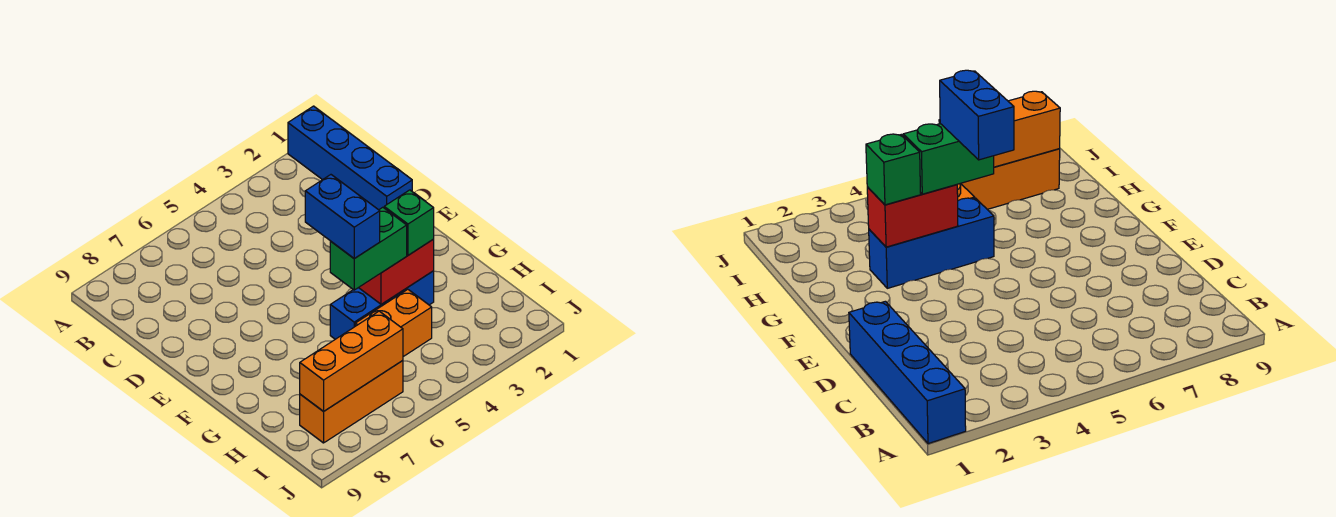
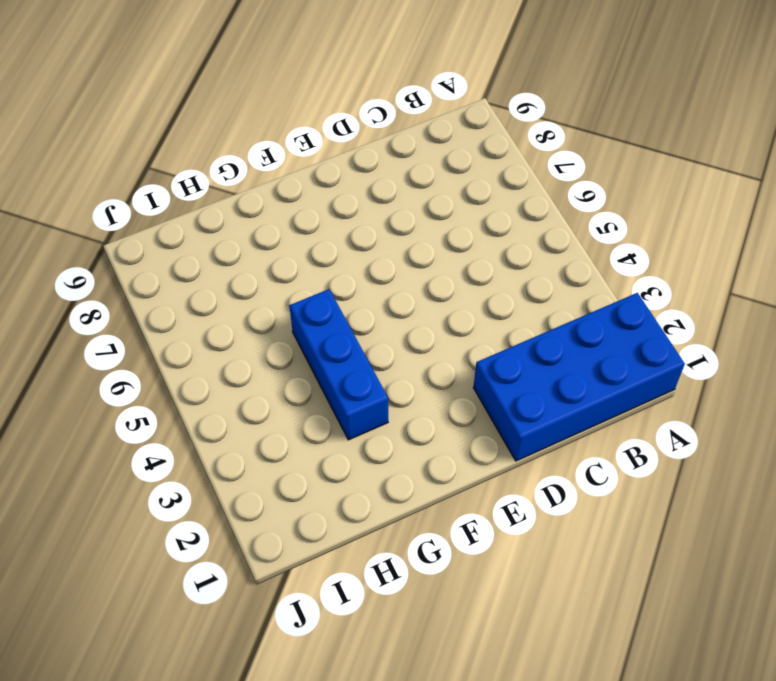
blue brick A1:D2 level 1 -> blue brick A1:D1 level 1
none -> orange brick H4:H5 level 1
none -> orange brick I6:I8 level 1

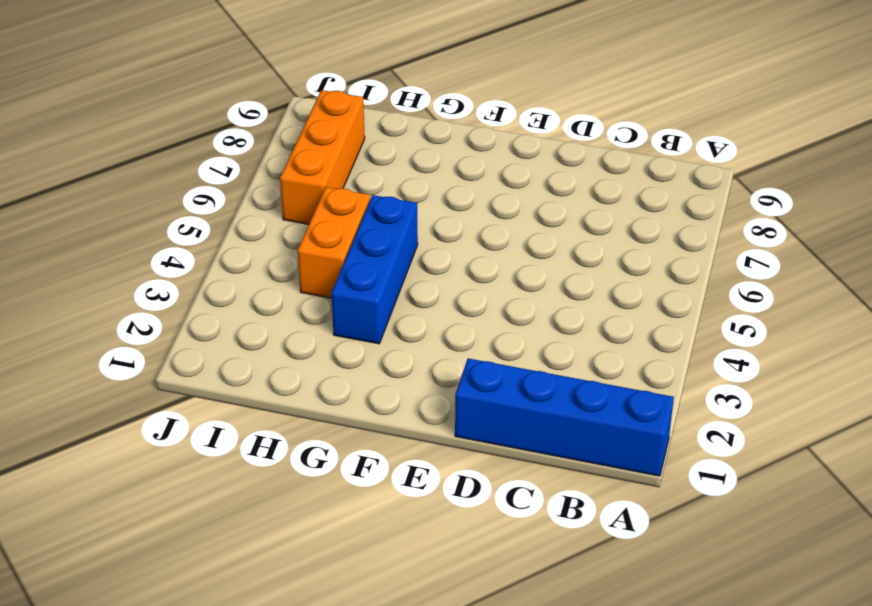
none -> red brick G3:G4 level 2
none -> orange brick I6:I8 level 2

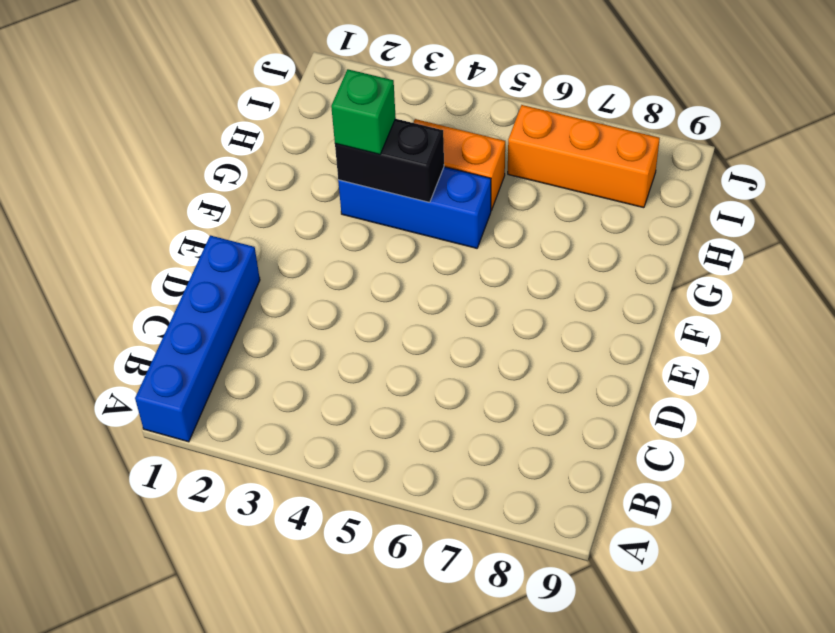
black brick G3:G4 level 2 -> red brick G3:G4 level 2
none -> orange brick I6:I8 level 2
none -> green brick G4:G5 level 3

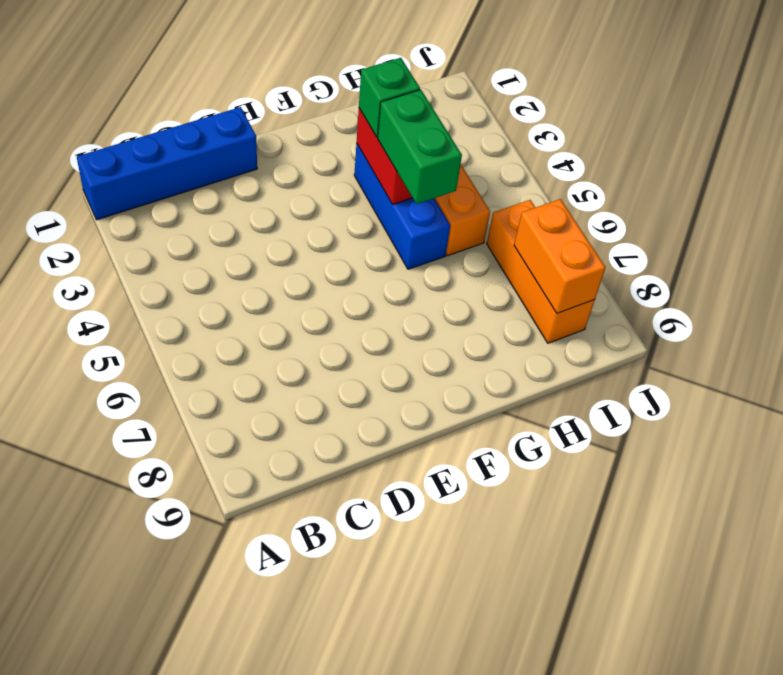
orange brick I7:I8 level 2 -> orange brick I6:I8 level 2
none -> blue brick F5:G5 level 4

